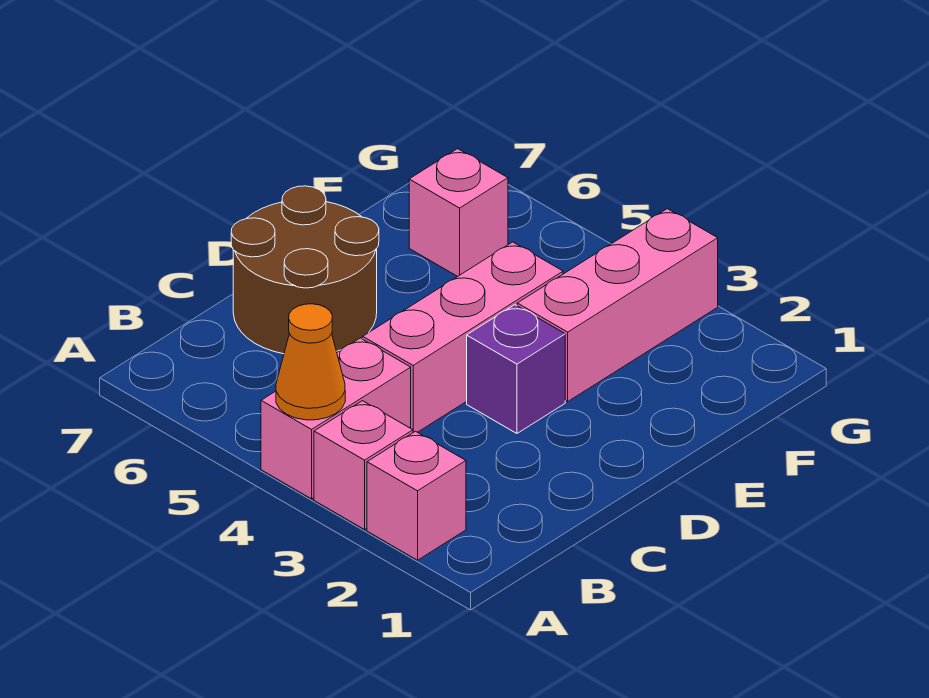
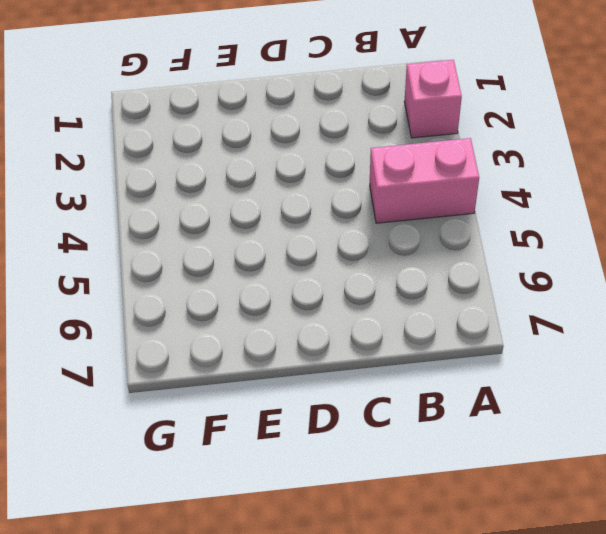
none -> pink brick A3 level 1
none -> pink brick C4:E4 level 1

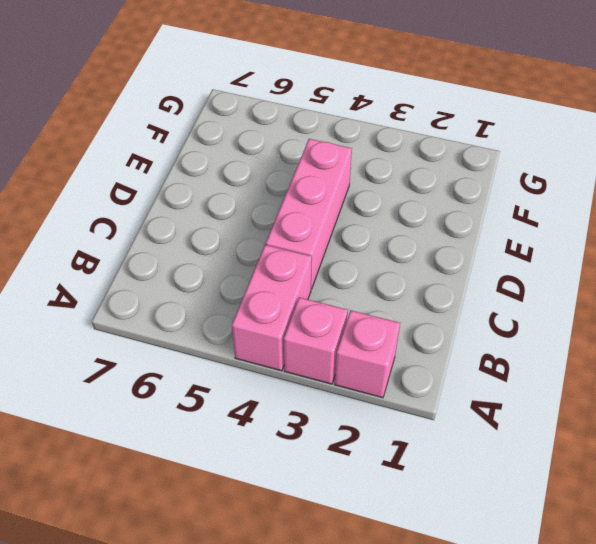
none -> brown round brick C6:D7 level 1
none -> purple brick D3 level 1

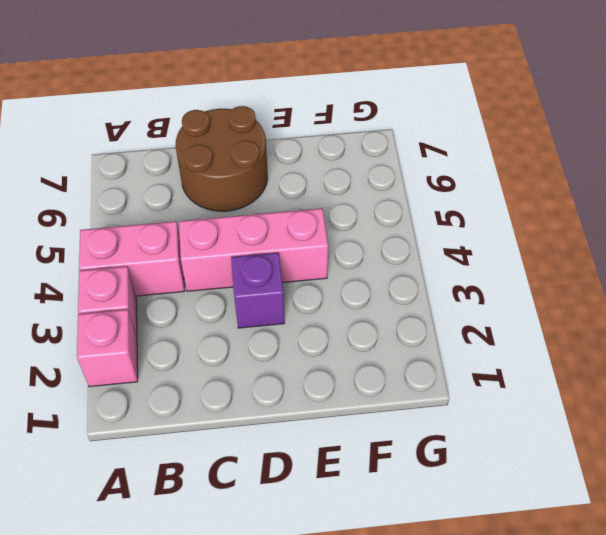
none -> pink brick E3:G3 level 1
none -> pink brick F6 level 1

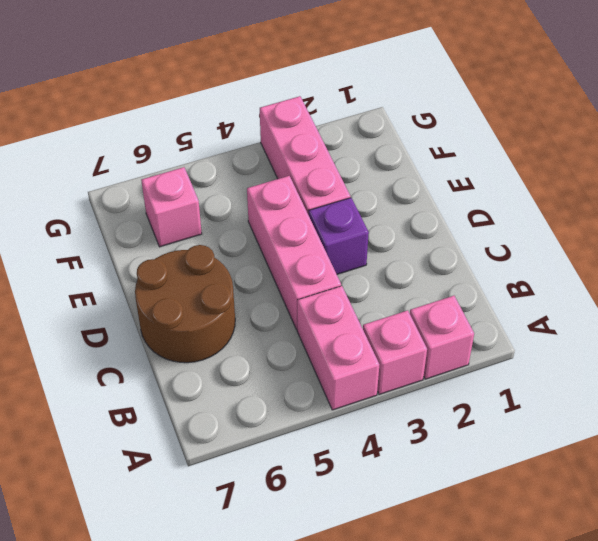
none -> orange cone A4 level 2

